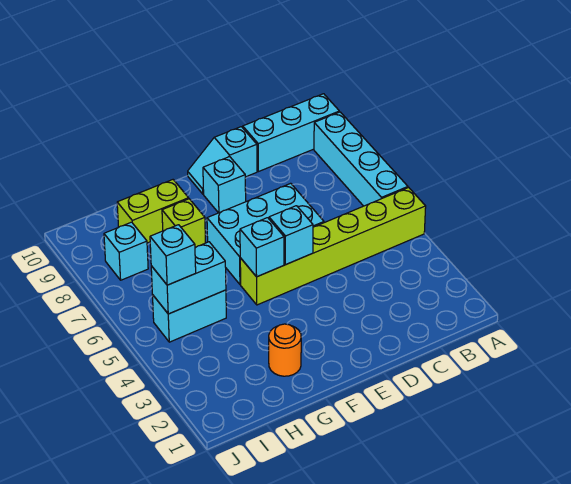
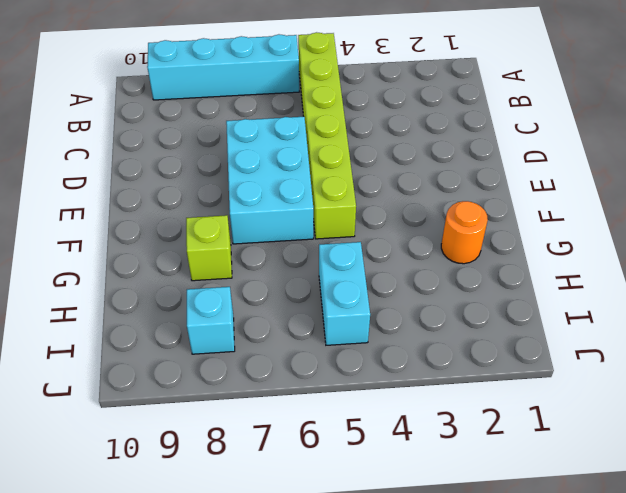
none -> cyan brick A10:C10 level 1
none -> cyan slope D10:E10 level 1 top D
none -> cyan brick E9 level 1

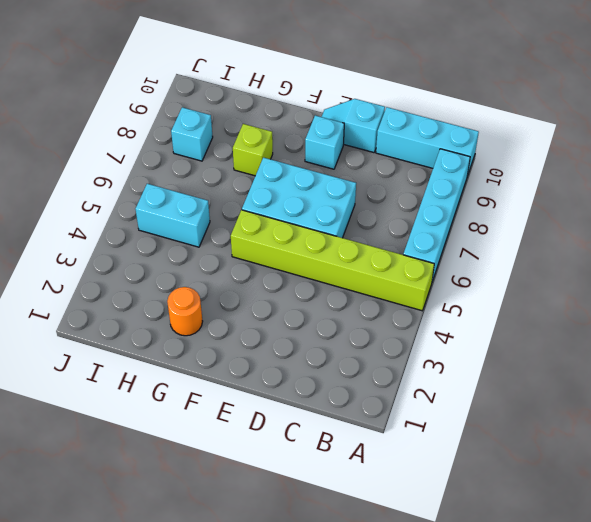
none -> lime brick G9:H9 level 1
none -> cyan brick E5 level 2
none -> cyan brick F5 level 2

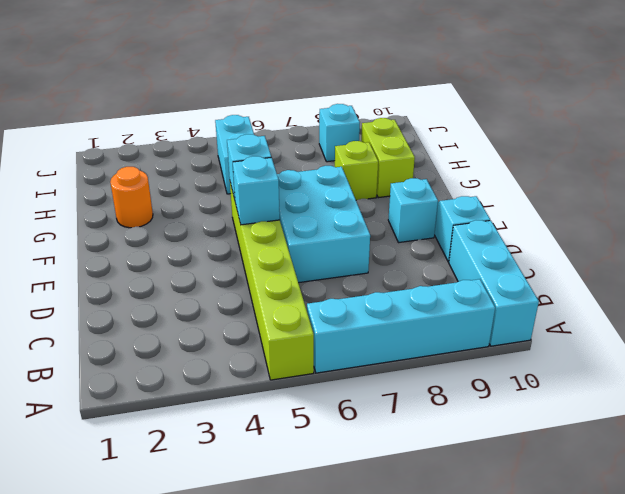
none -> cyan brick H5:I5 level 2
none -> cyan brick I5 level 3

